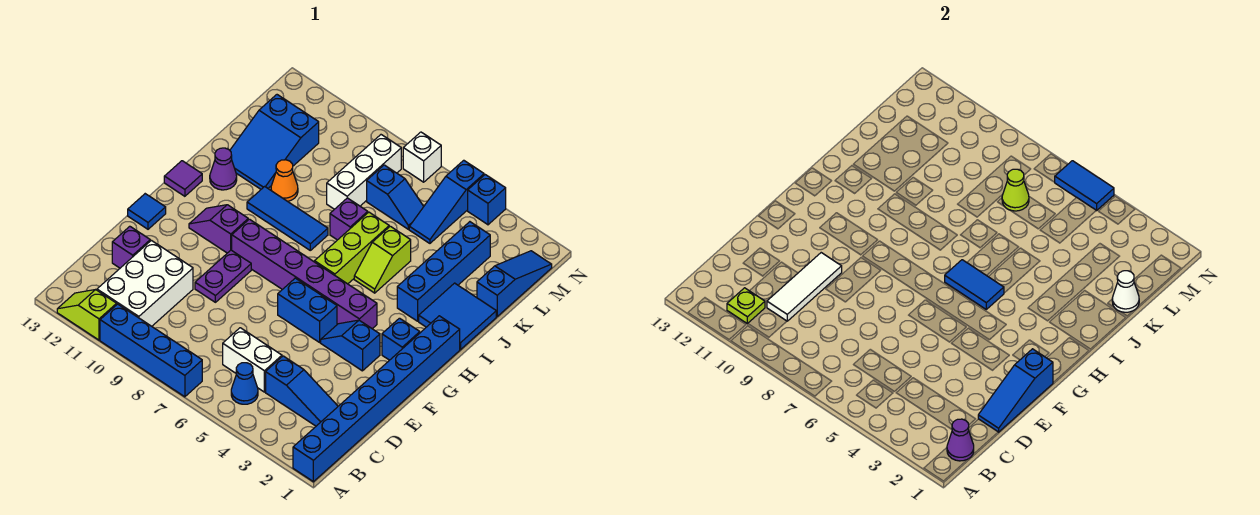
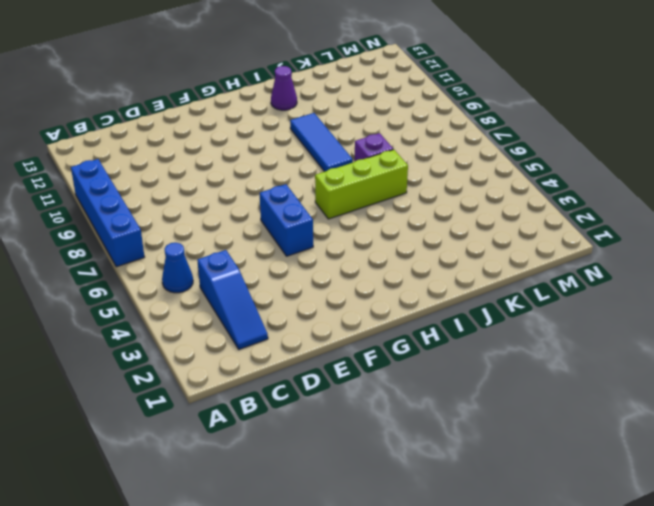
none -> blue brick A1:H1 level 1
none -> lime slope A11:A12 level 1 top 11
none -> white brick B10:D11 level 1
none -> white brick C5:C6 level 1

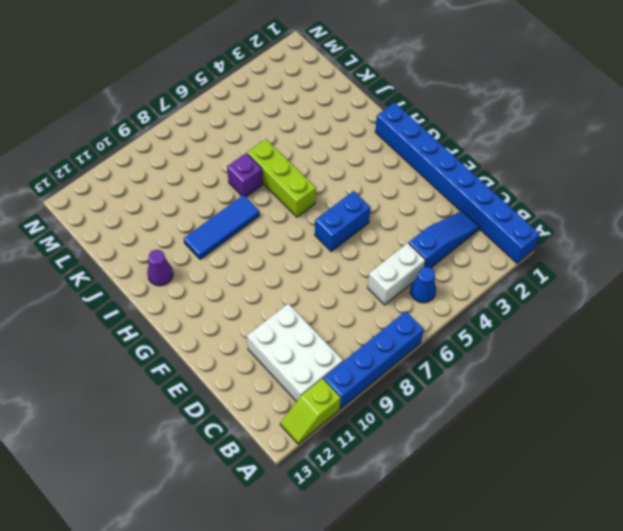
none -> purple brick D12 level 1
none -> purple plate E9:F9 level 1
none -> blue slope F3:F4 level 1 top 3
none -> blue tile F13 level 1

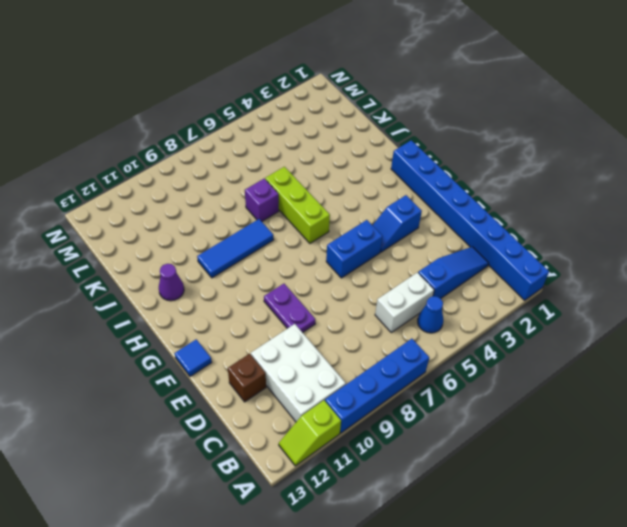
brown brick D12 level 1 -> purple brick D12 level 1
none -> blue brick G2 level 1
none -> purple brick G4:G9 level 1
none -> purple slope G10:G11 level 1 top 10
none -> purple tile H13 level 1

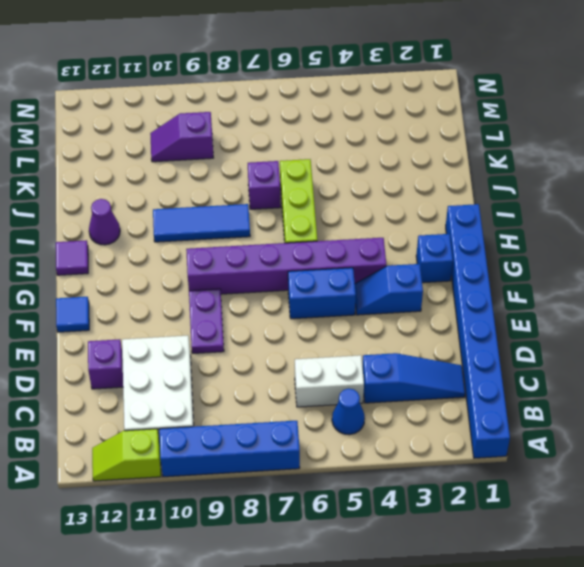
purple slope L9:L10 level 1 top 9 -> purple slope G10:G11 level 1 top 10
none -> blue tile I1:J2 level 1
none -> blue brick I3:L3 level 1
none -> lime slope I5:J5 level 1 top J
none -> orange cone J10 level 1

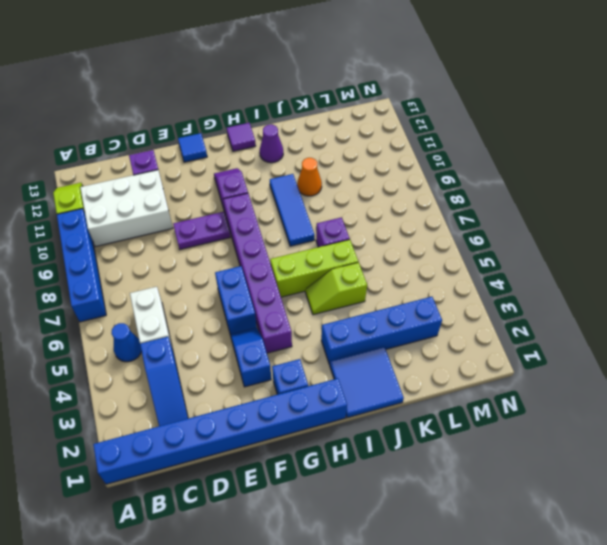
none -> blue slope J11:L12 level 1 top L
none -> blue slope K1:M1 level 1 top K
none -> white brick K8:M8 level 1
none -> blue slope L5:N5 level 1 top N

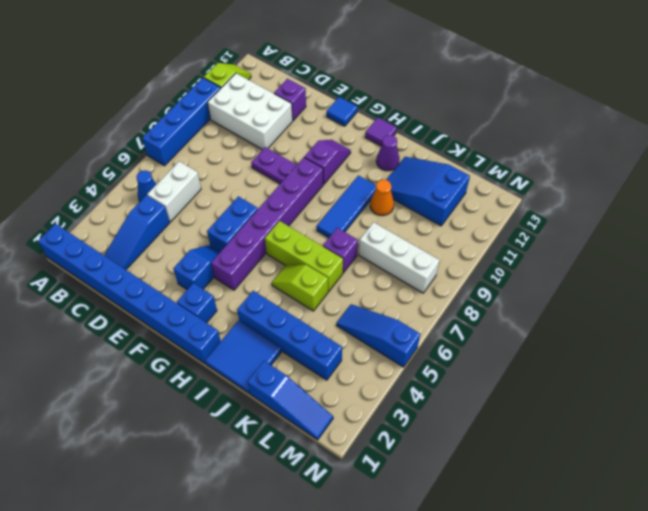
none -> blue slope L6:L7 level 1 top 7
none -> blue brick N4 level 1
none -> white brick N7 level 1
none -> purple cone B1 level 2

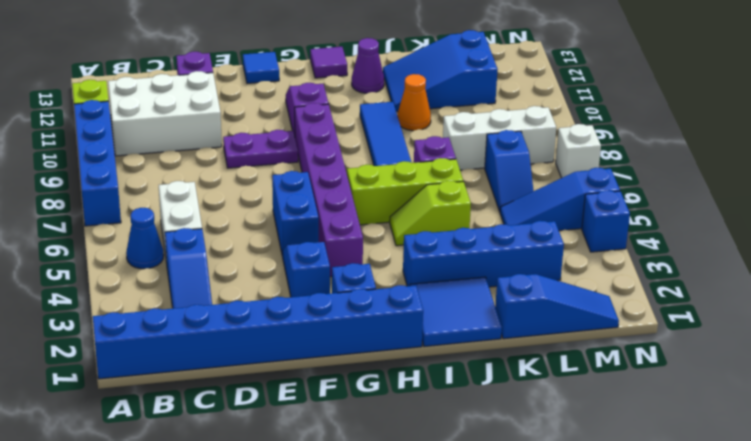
none -> purple cone B1 level 2
none -> lime plate B11 level 2
none -> white tile C10:E10 level 2
none -> blue slope D1:F1 level 2 top F

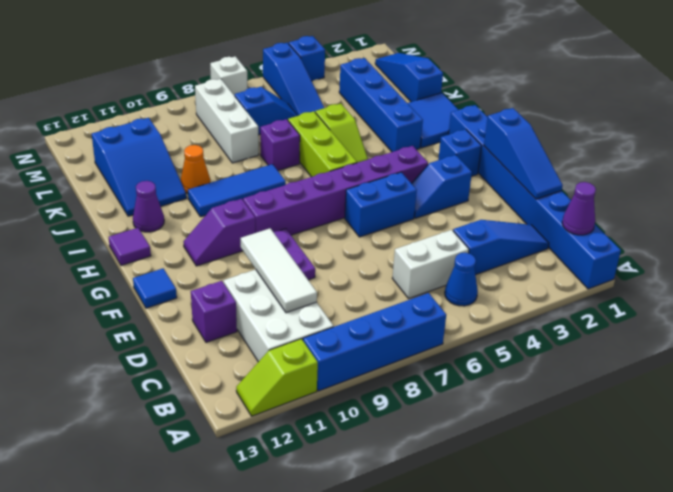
none -> lime plate B11 level 2
none -> blue tile H5:H6 level 2
none -> white cone K1 level 2
none -> lime cone L7 level 2

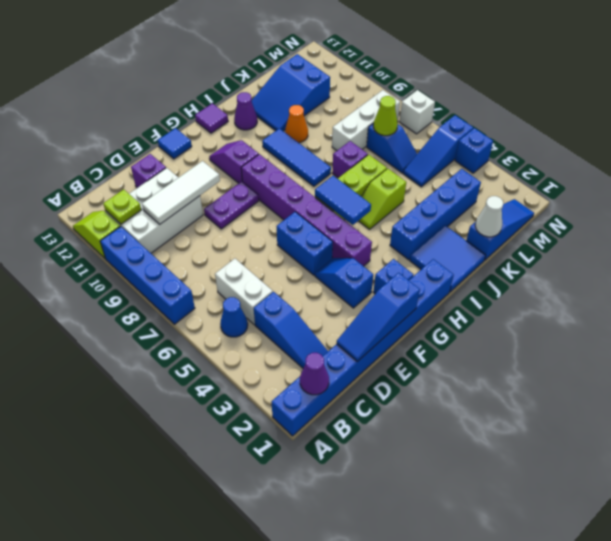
none -> blue tile N5:N6 level 2

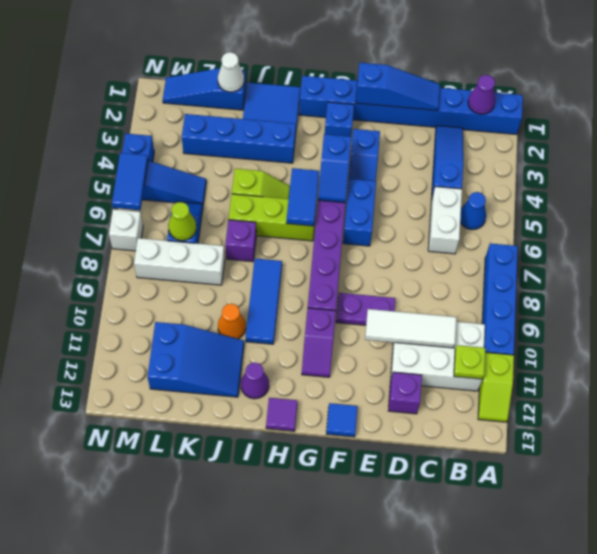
blue slope G4:G5 level 2 top 4 -> none

